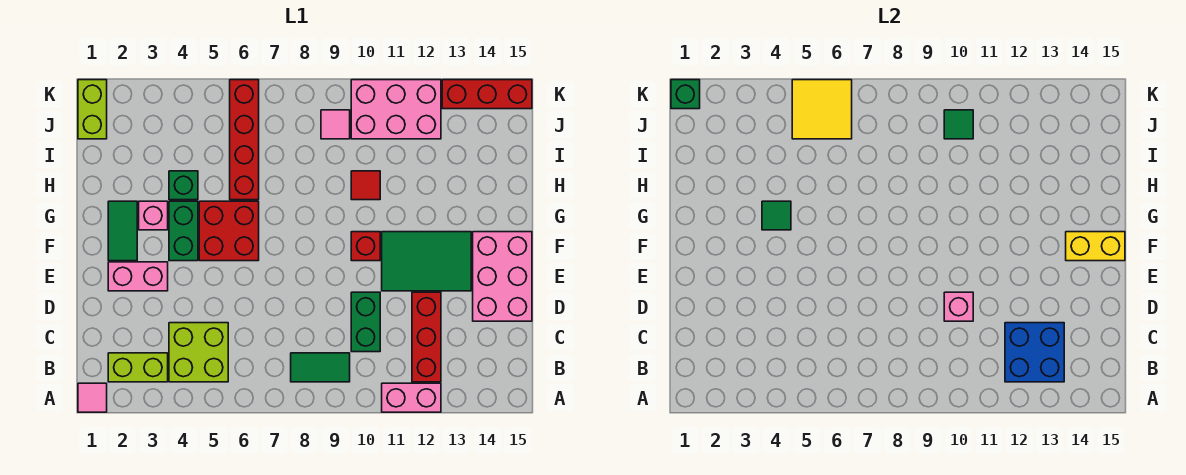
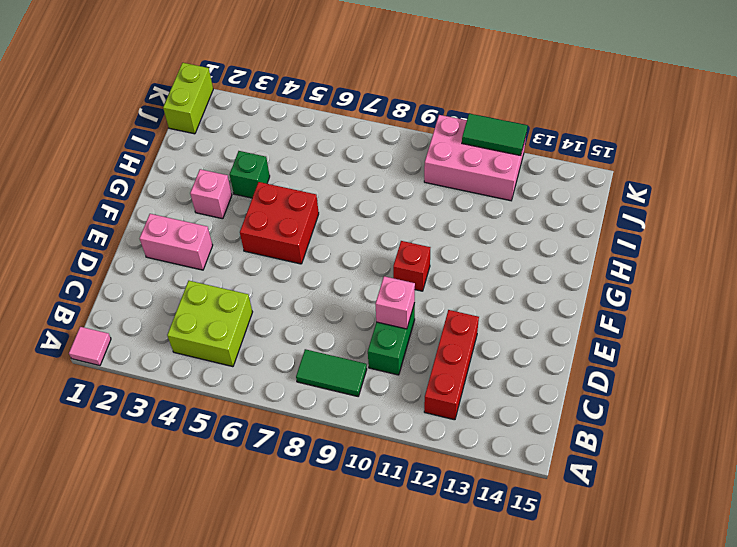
green tile K11:K12 level 2 -> green tile F2:G2 level 1
none -> pink brick A11:A12 level 1
none -> lime brick B2:B3 level 1
none -> pink brick D14:F15 level 1

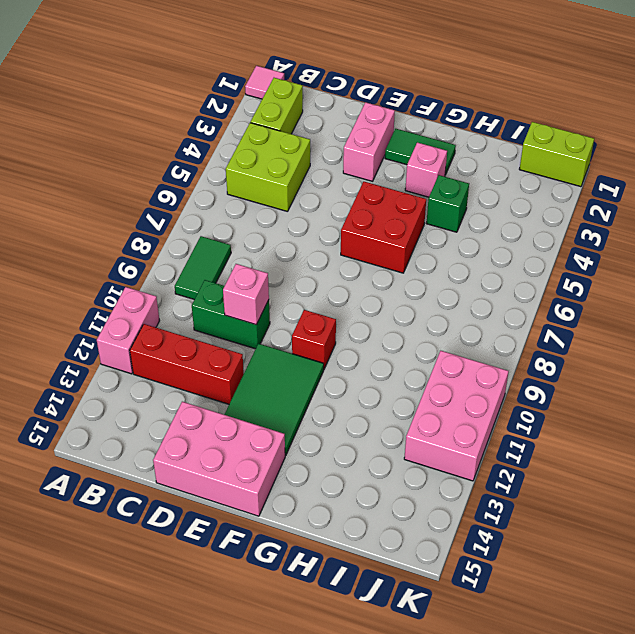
none -> green brick F4:G4 level 1
none -> red brick H6:K6 level 1
none -> red tile H10 level 1

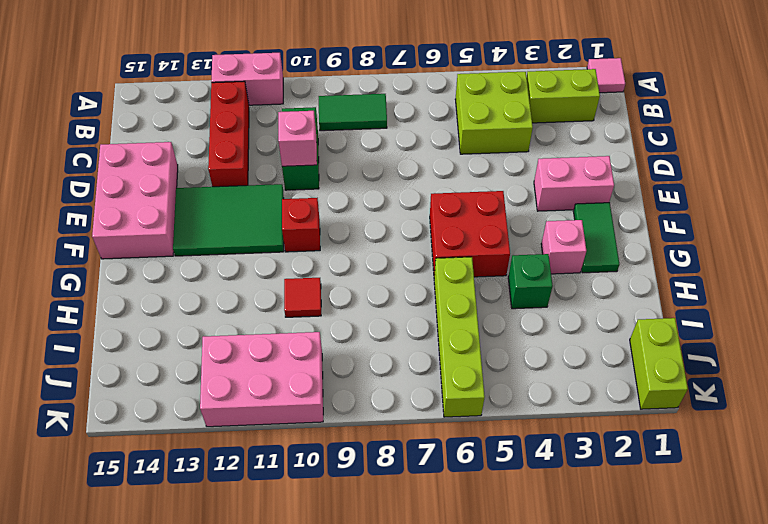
lime brick H6:K6 level 1 -> red brick H6:K6 level 1
none -> green brick F4:G4 level 1
none -> pink tile J9 level 1
none -> red brick K13:K15 level 1

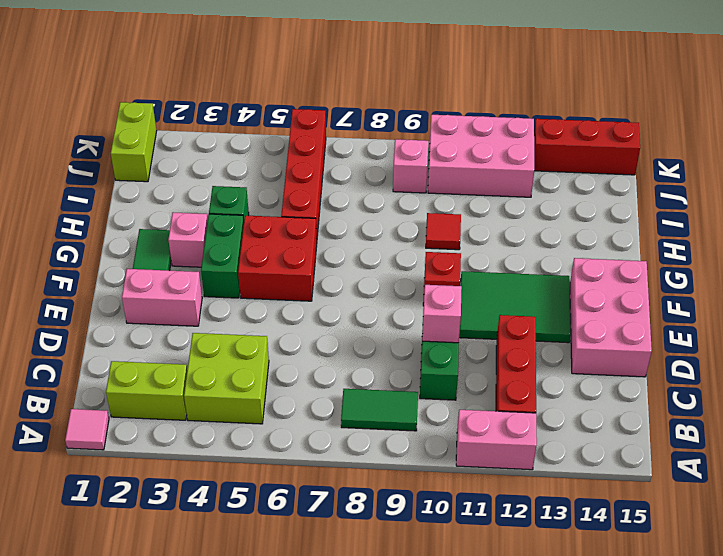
pink brick J9 level 1 -> pink tile J9 level 1
none -> blue brick B12:C13 level 2
none -> yellow brick F14:F15 level 2
none -> green tile G4 level 2

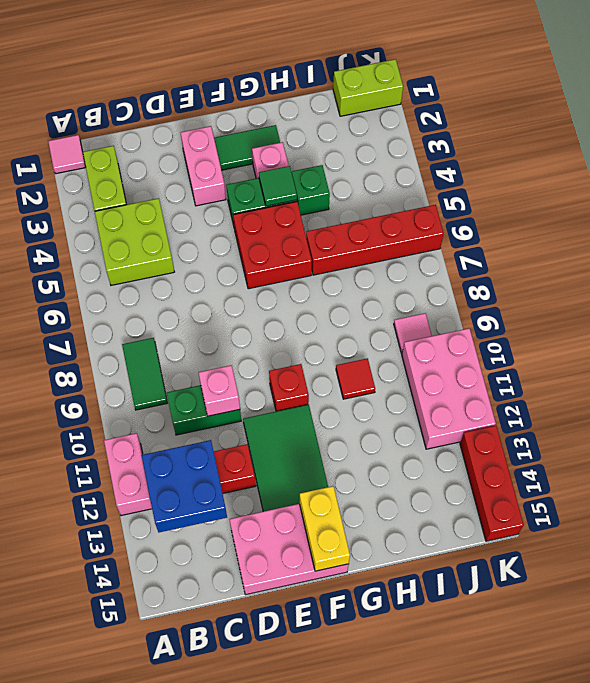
none -> yellow tile J5:K6 level 2
none -> green tile J10 level 2
none -> green brick K1 level 2

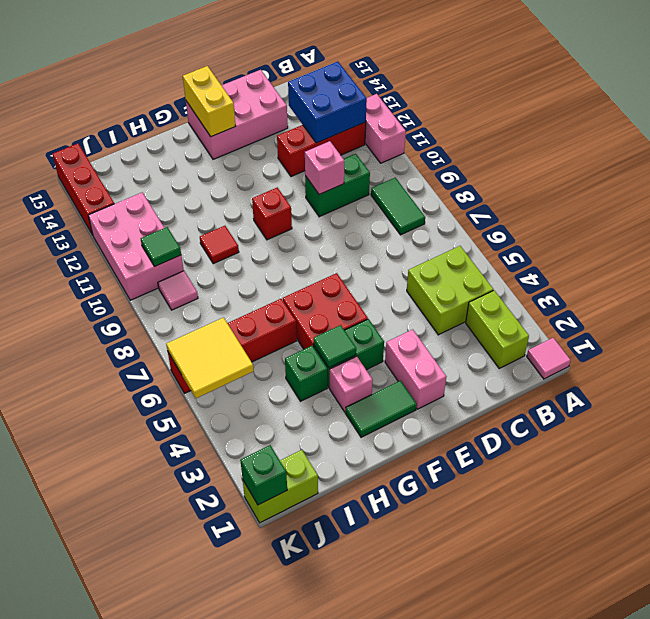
none -> green tile E11:F13 level 1

